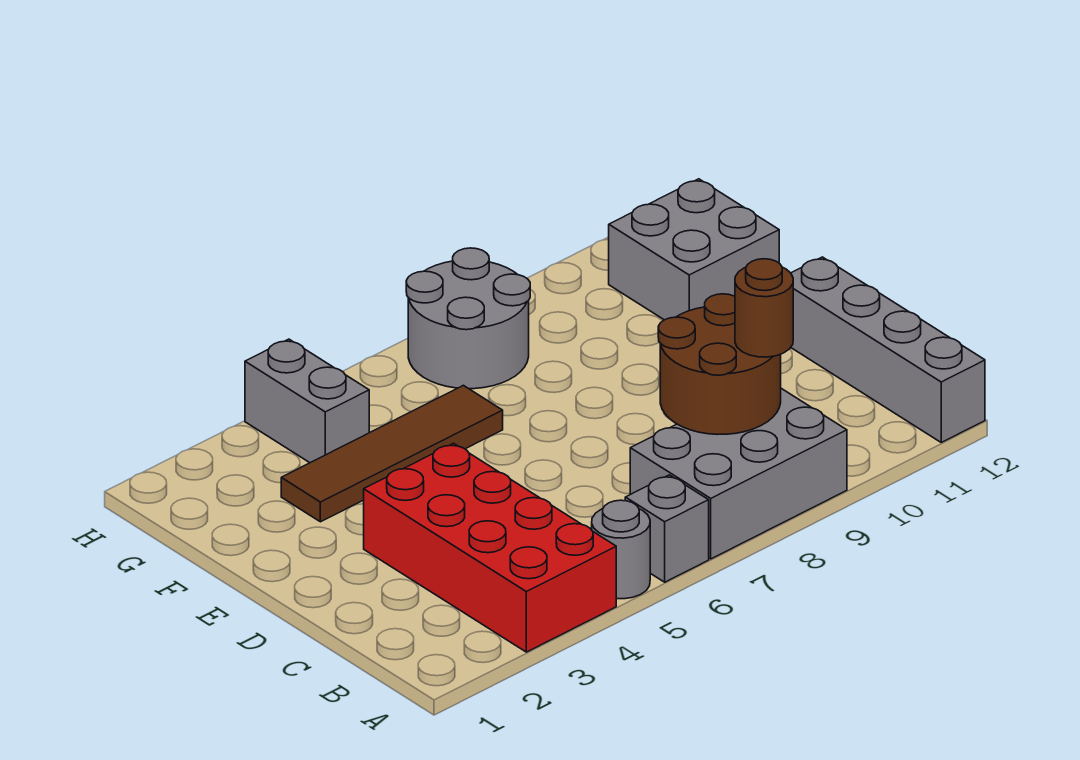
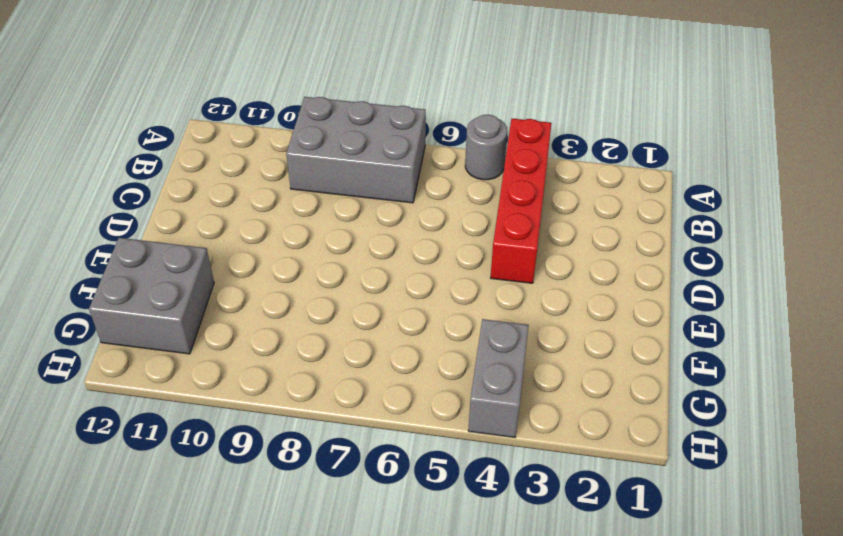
red brick A4:D4 level 1 -> red brick A3:D4 level 1
none -> grey brick A6 level 1
none -> grey brick A12:D12 level 1

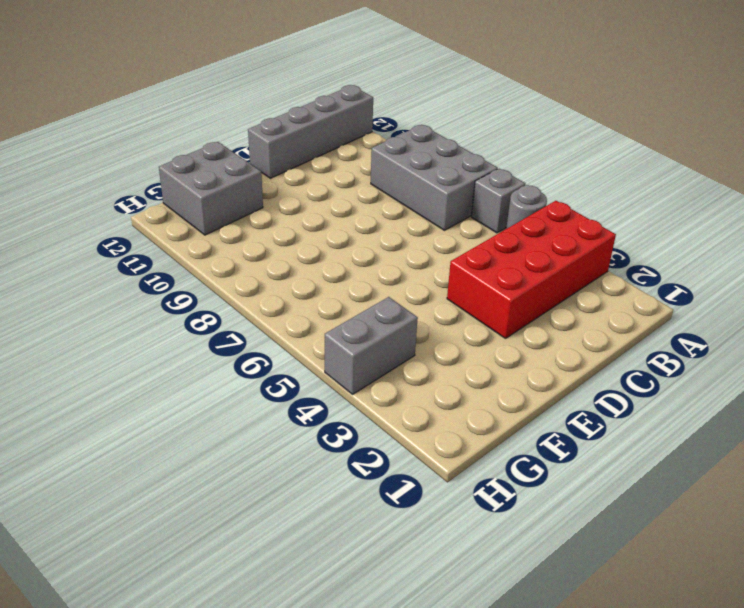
none -> brown tile F3:F6 level 1
none -> grey round brick G7:H8 level 1

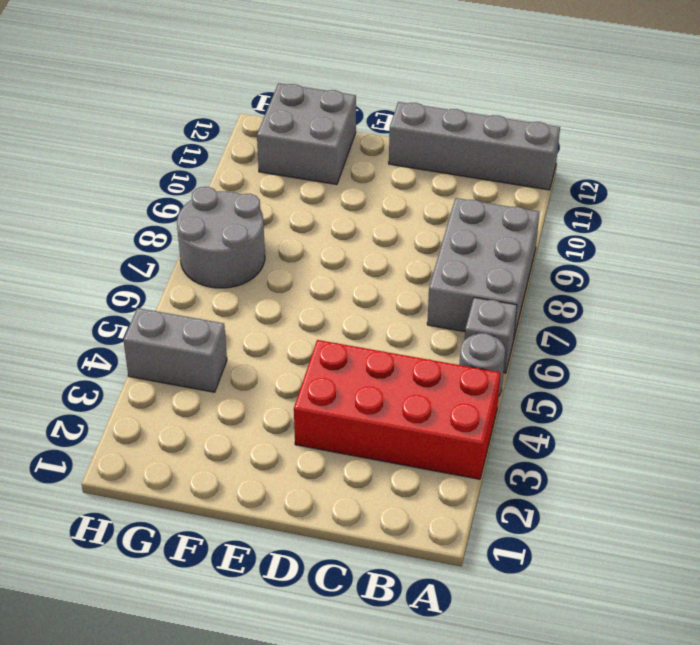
none -> brown tile F3:F6 level 1
none -> brown round brick B8:C9 level 2

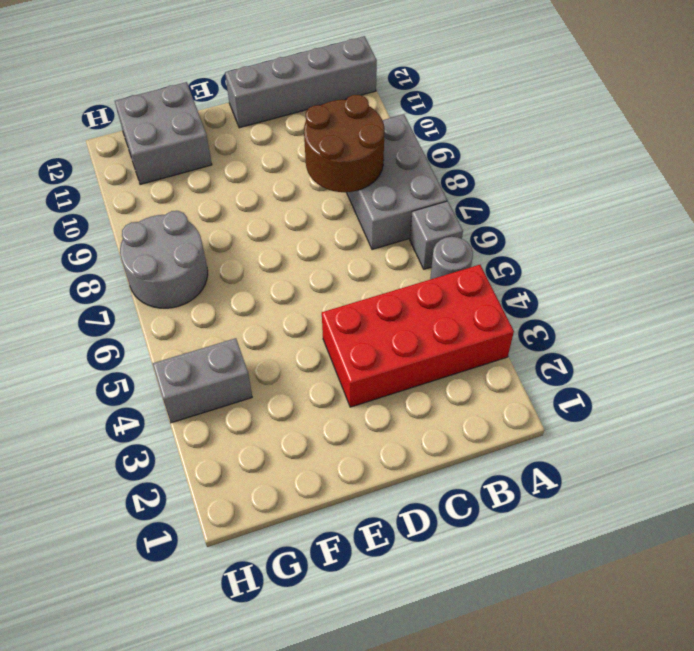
none -> brown tile F3:F6 level 1
none -> brown round brick B9 level 3

